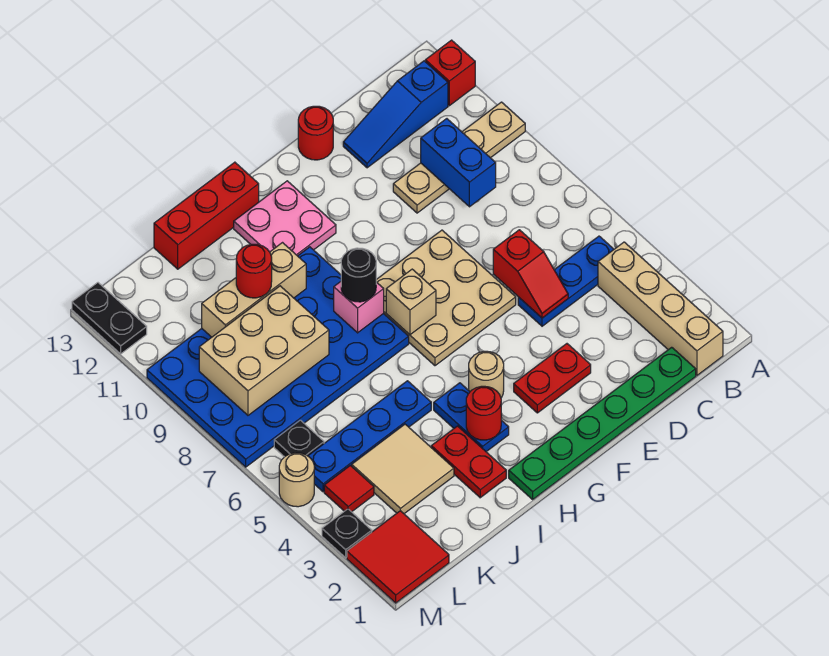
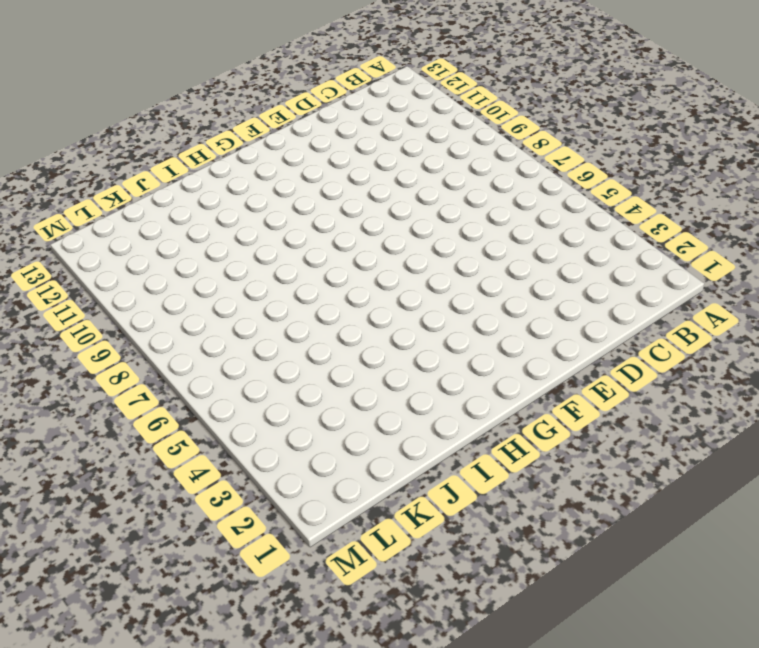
none -> tan plate A10:D10 level 1
none -> red brick A12 level 1
none -> tan brick B1:B4 level 1
none -> blue plate B5:D5 level 1

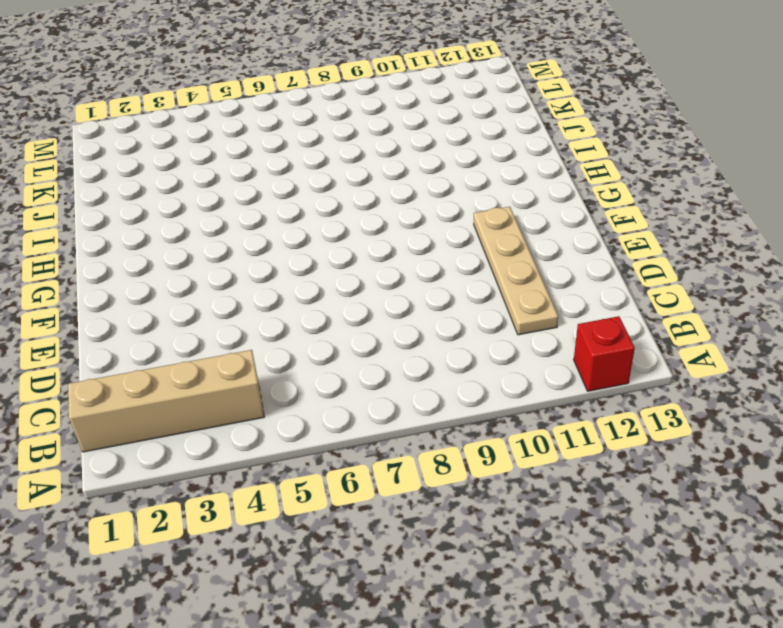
tan plate C11:F11 level 1 -> tan plate A10:D10 level 1
none -> blue plate B5:D5 level 1
none -> blue slope B12:D12 level 1 top B
none -> green plate C1:H1 level 1
none -> red plate E3:F3 level 1

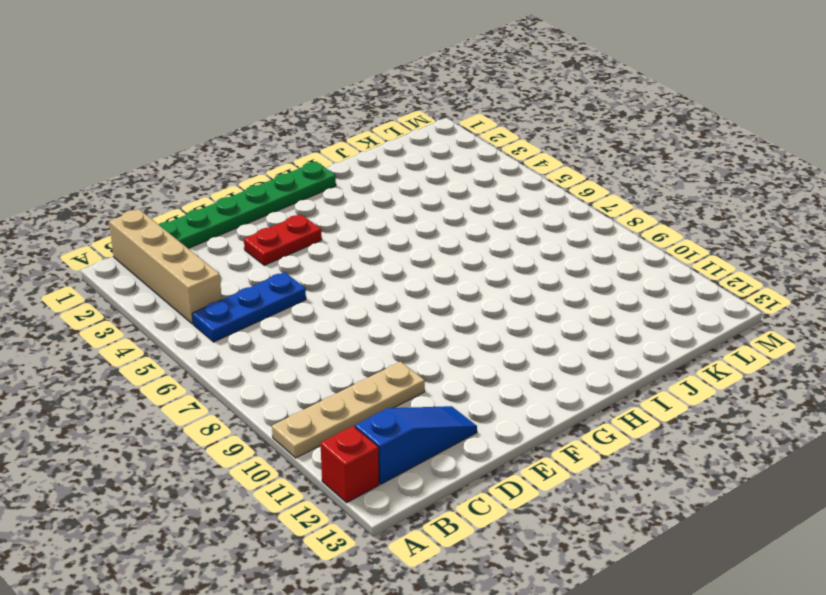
none -> tan plate E6:G8 level 1
none -> red round brick E13 level 1
none -> tan round brick G4 level 1
none -> pink plate G11:H12 level 1

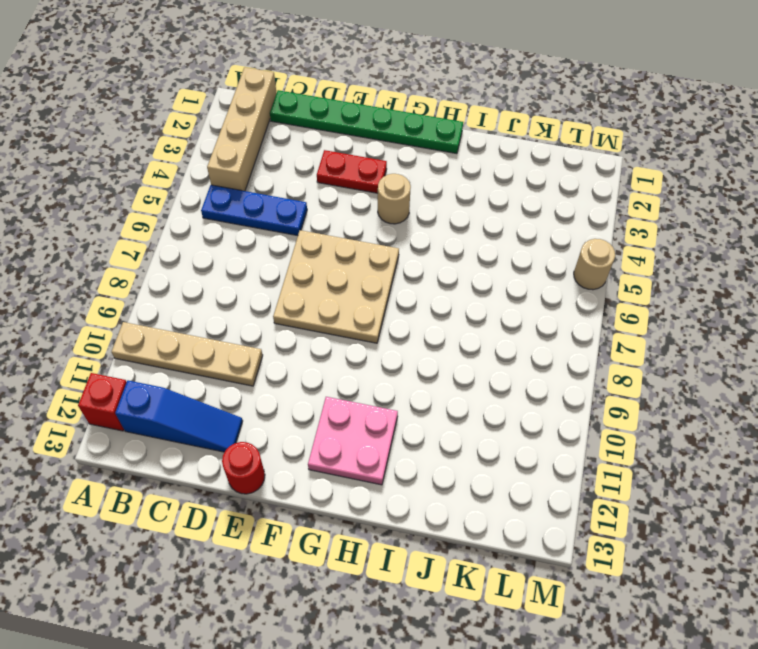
none -> blue plate H3:H4 level 1
none -> blue plate H7:M10 level 1
none -> red brick H13:J13 level 1
none -> red plate I2:I3 level 1

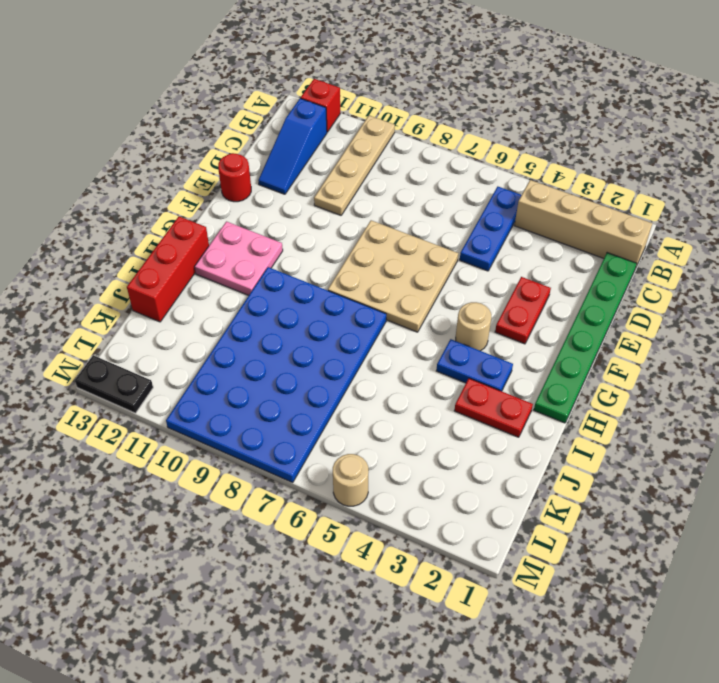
none -> blue plate I5:L5 level 1
none -> tan tile J3:K4 level 1
none -> red tile L1:M2 level 1
none -> red tile L4 level 1

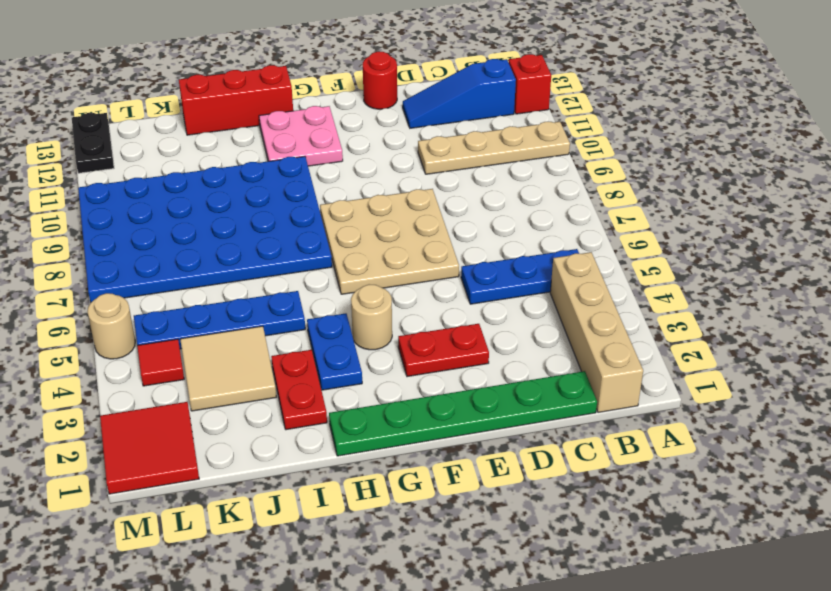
none -> black plate L6 level 1
none -> black plate M3 level 1
none -> blue brick C9:C10 level 2
none -> red slope D5:D6 level 2 top 6

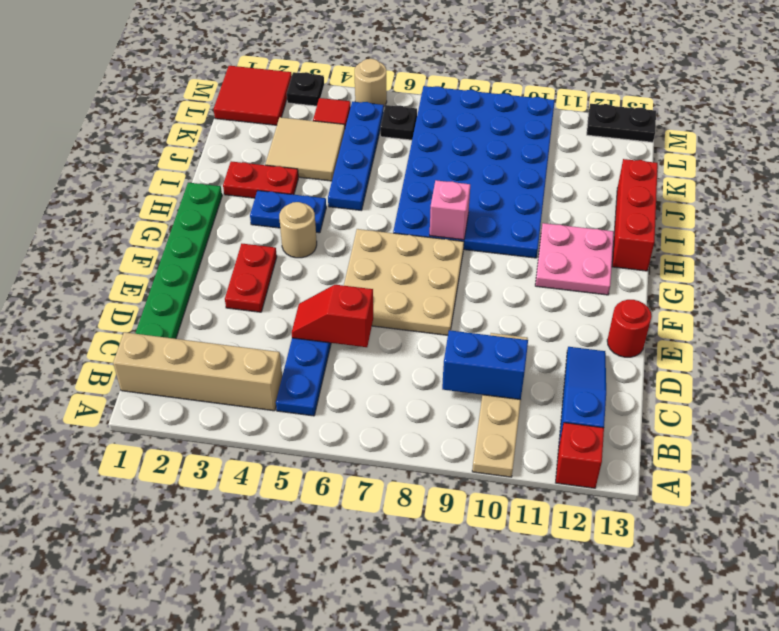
none -> tan brick G7 level 2
none -> red round brick H3 level 2
none -> tan brick I10:K10 level 2
none -> tan brick J8:L9 level 2

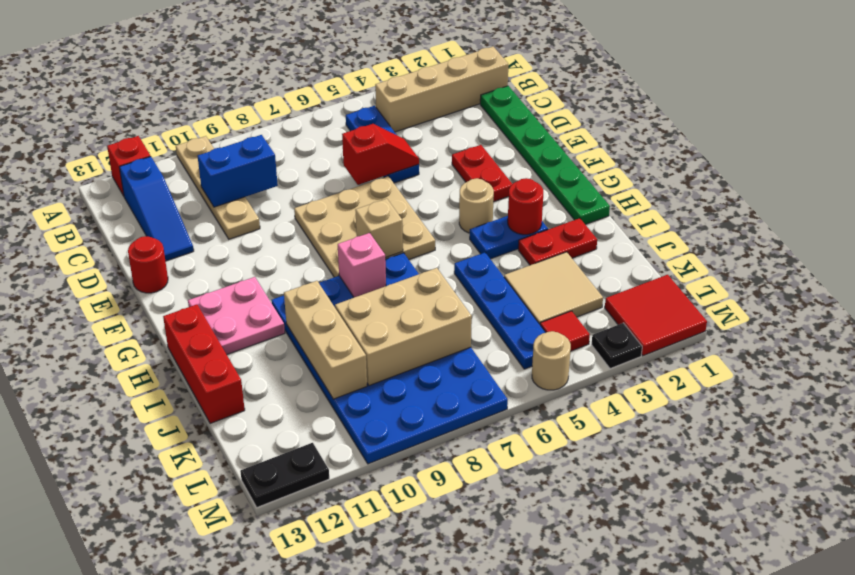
tan brick J7:K9 level 2 -> tan brick J8:L9 level 2
none -> black plate L6 level 1
none -> black round brick H8 level 3
none -> red round brick J10 level 3

